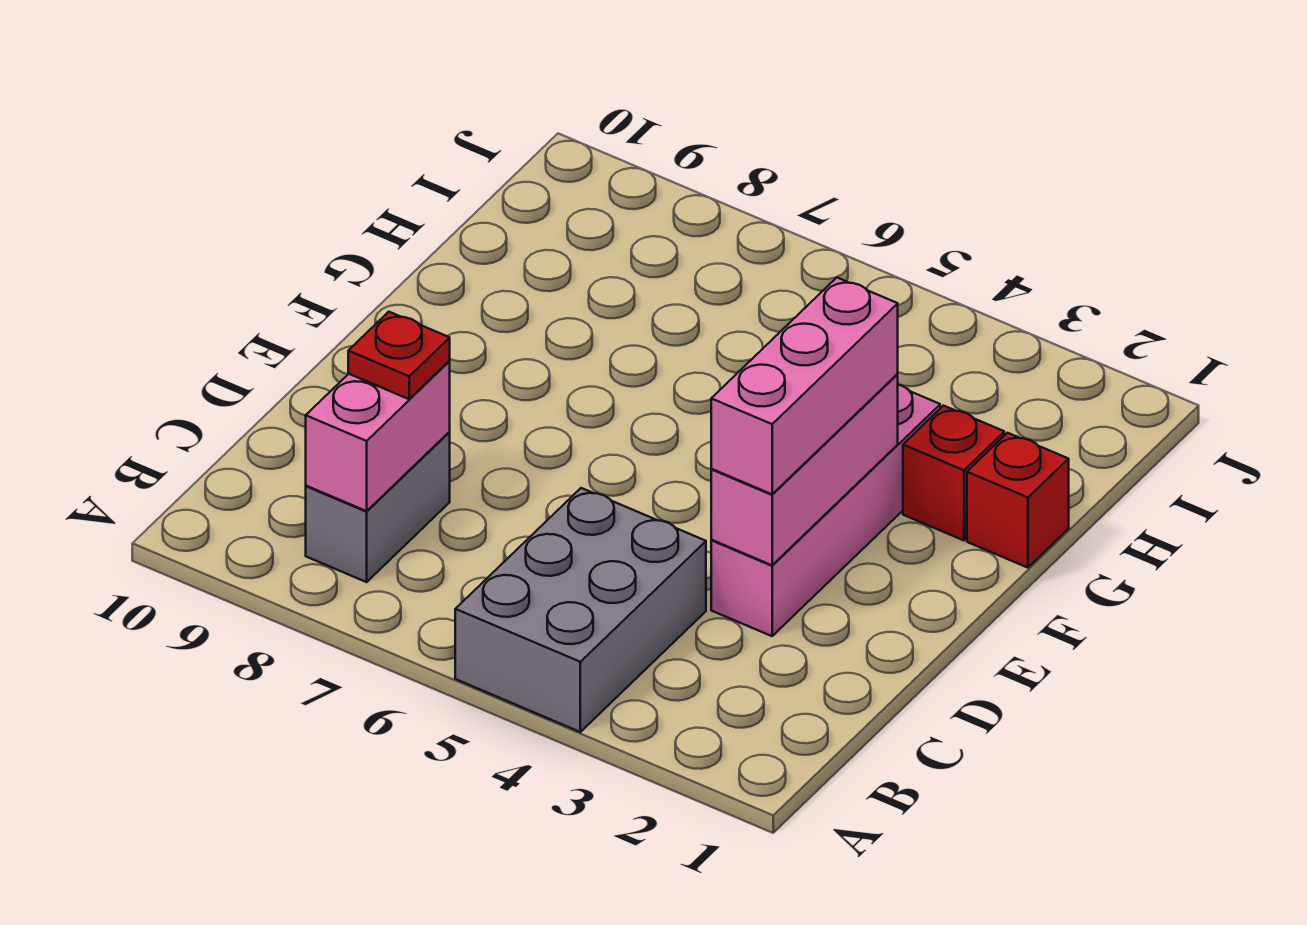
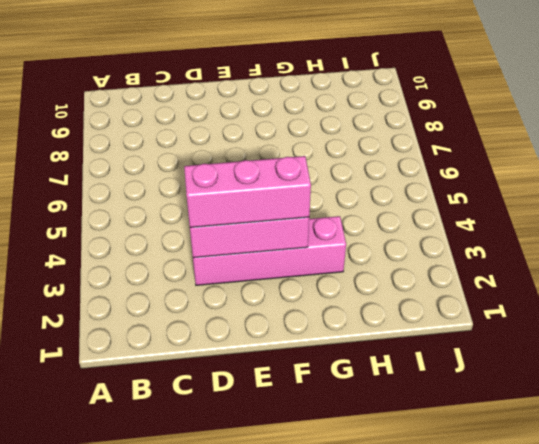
none -> grey brick A4:C5 level 1
none -> grey brick B8:C8 level 1

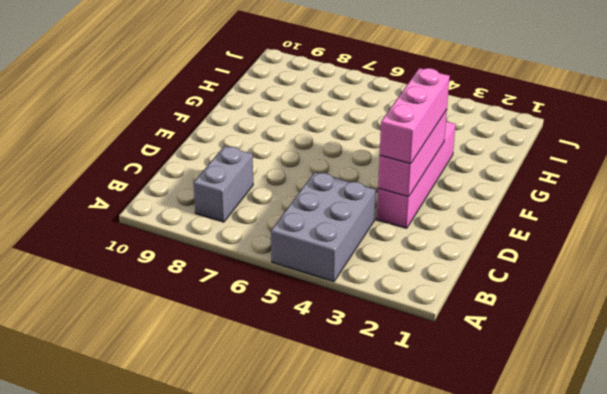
none -> red brick G1 level 1
none -> red brick G2 level 1

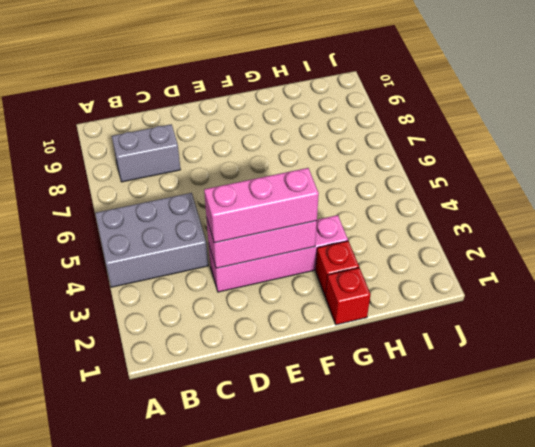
none -> pink brick B8:C8 level 2
none -> red plate C8 level 3

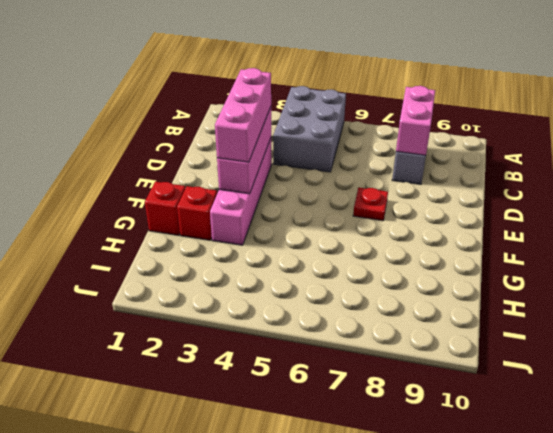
red plate E7 level 1 -> red plate C8 level 3

